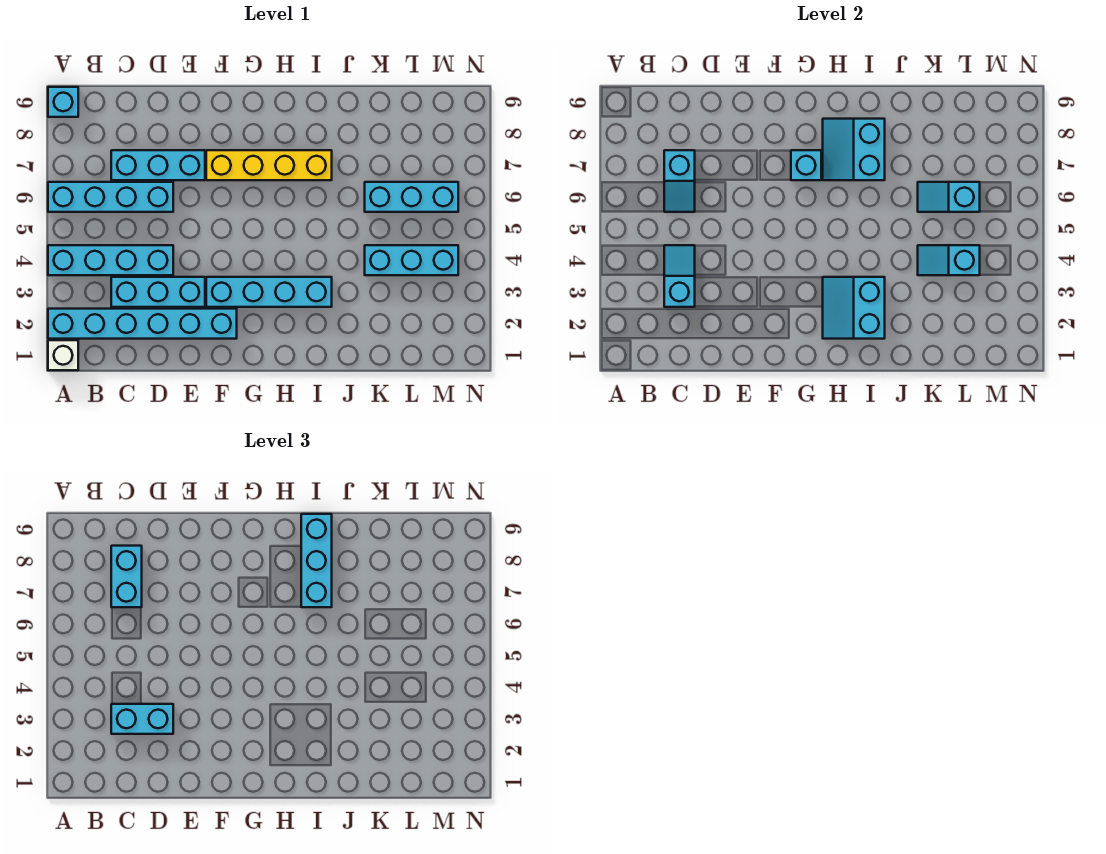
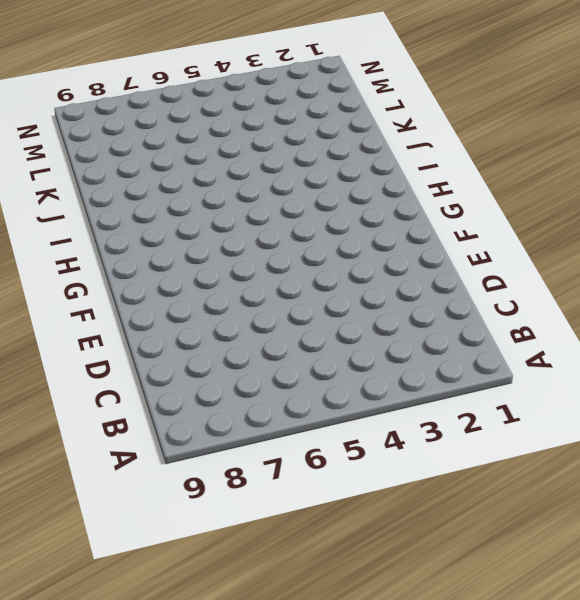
none -> white brick A1 level 1
none -> cyan brick A2:F2 level 1
none -> cyan brick A4:D4 level 1

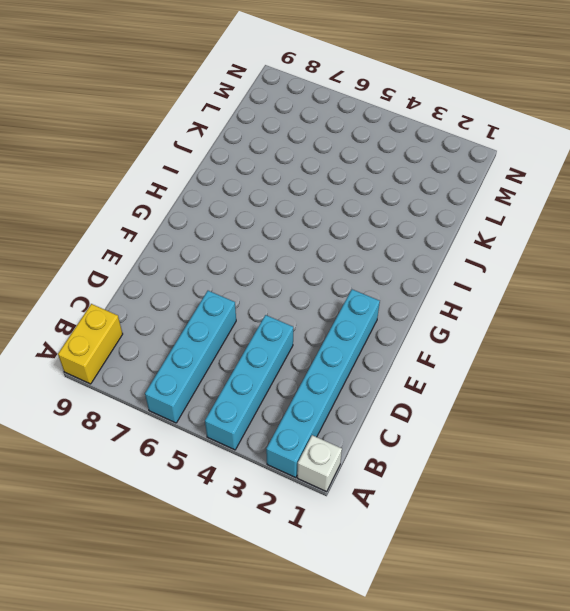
yellow brick A9:B9 level 1 -> cyan brick A9 level 1
none -> cyan brick C3:E3 level 1
none -> cyan brick C7:E7 level 1
none -> cyan brick F3:I3 level 1

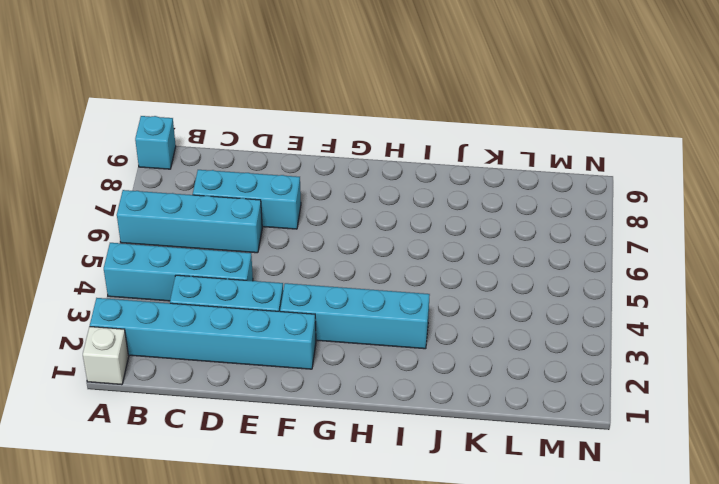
none -> yellow brick F7:I7 level 1
none -> cyan brick K4:M4 level 1
none -> cyan brick K6:M6 level 1

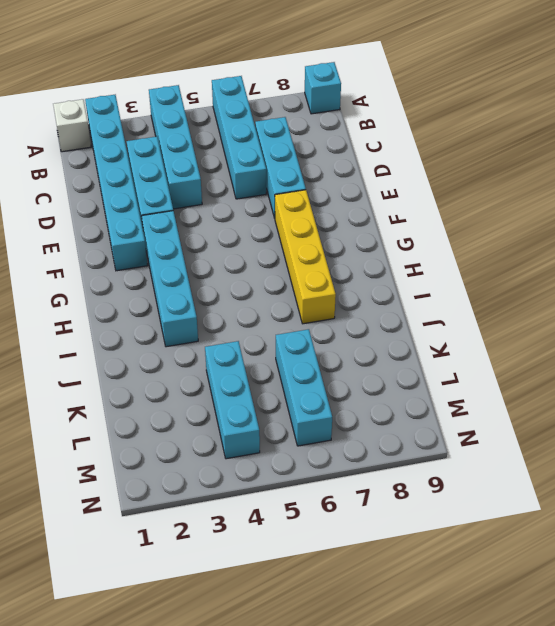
none -> cyan slope C3:C4 level 2 top 3
none -> cyan slope C6:C7 level 2 top 7
none -> cyan brick G7 level 2

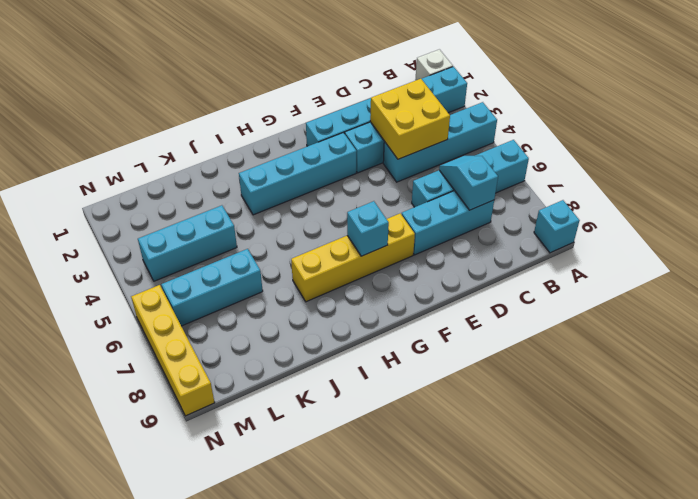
yellow brick C3:D4 level 2 -> cyan slope C3:C4 level 2 top 3
yellow brick N6:N9 level 1 -> none
none -> cyan slope H2:I3 level 2 top I
none -> cyan slope H7:I8 level 2 top I
none -> cyan slope K4:L4 level 2 top L

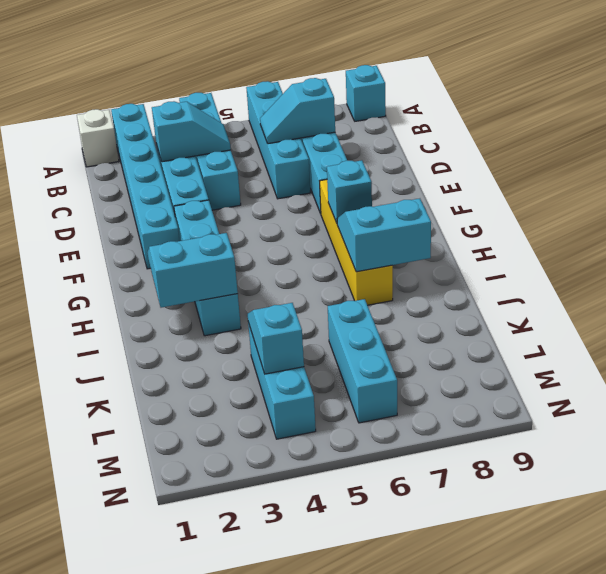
none -> cyan slope K6:L6 level 2 top L
none -> cyan brick C3:D3 level 3
none -> cyan brick C7:C8 level 3

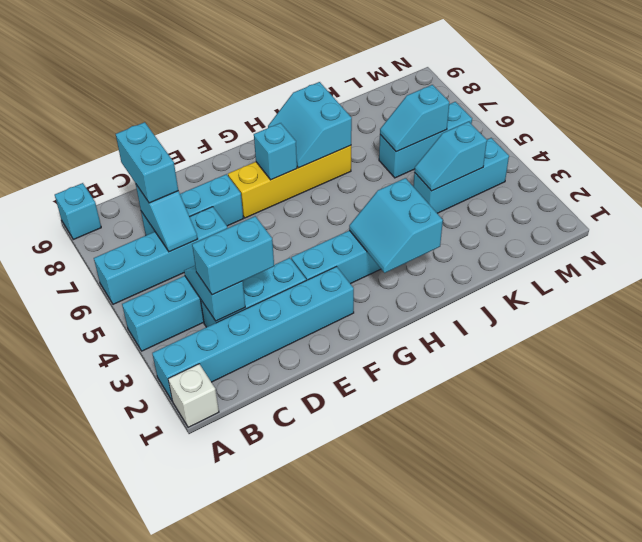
none -> cyan brick I7:I9 level 3

